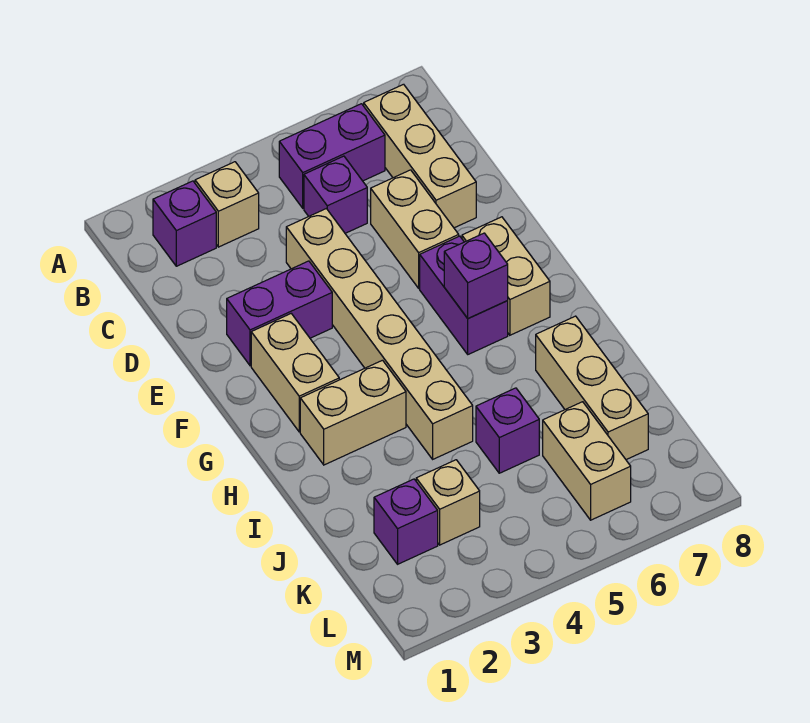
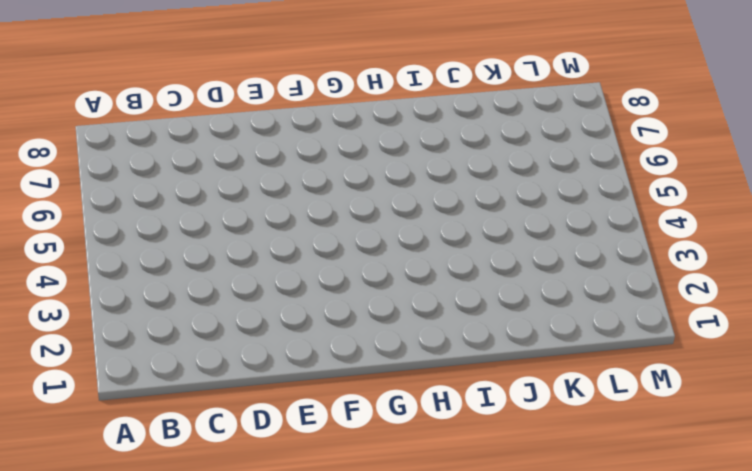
none -> purple brick B2 level 1
none -> tan brick B3 level 1
none -> purple brick B5:B6 level 1

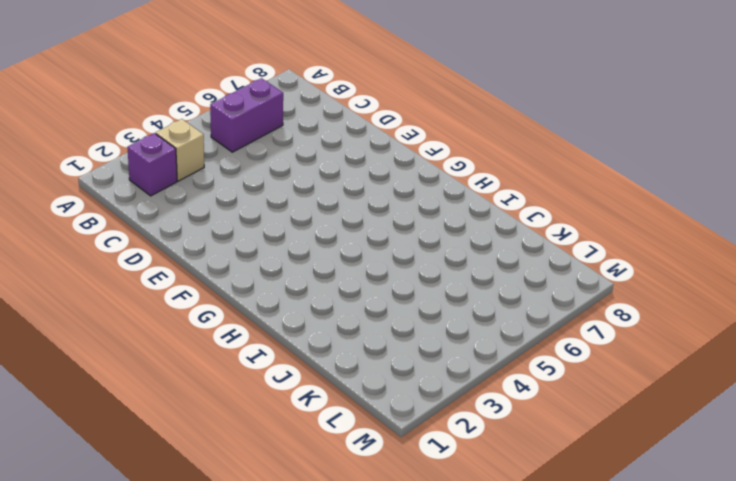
none -> tan brick B7:D7 level 1
none -> purple brick C5 level 1
none -> tan brick D4:I4 level 1

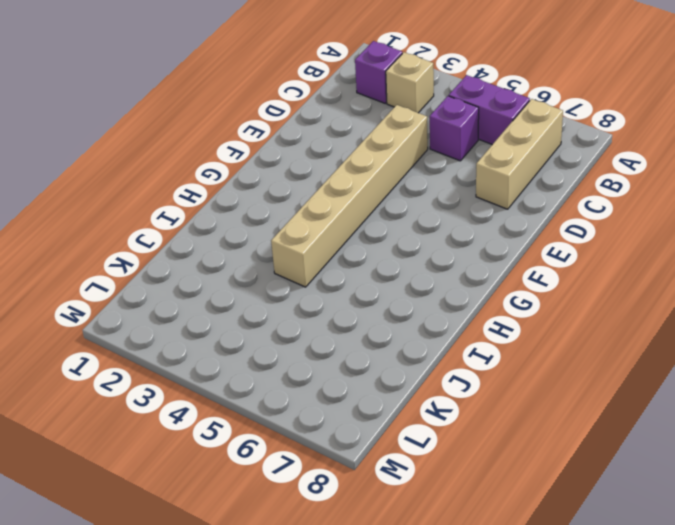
none -> tan brick D6:E6 level 1
none -> purple brick E2:E3 level 1
none -> tan brick F2:G2 level 1

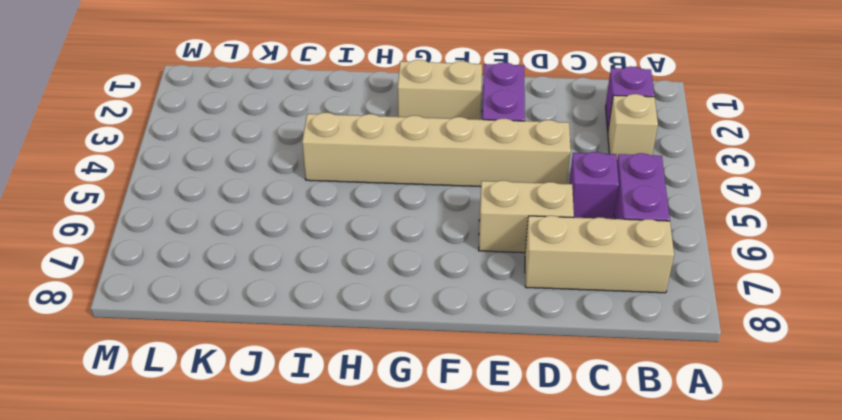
none -> purple brick F6:G6 level 1
none -> tan brick F7:G7 level 1
none -> tan brick H2:H3 level 1

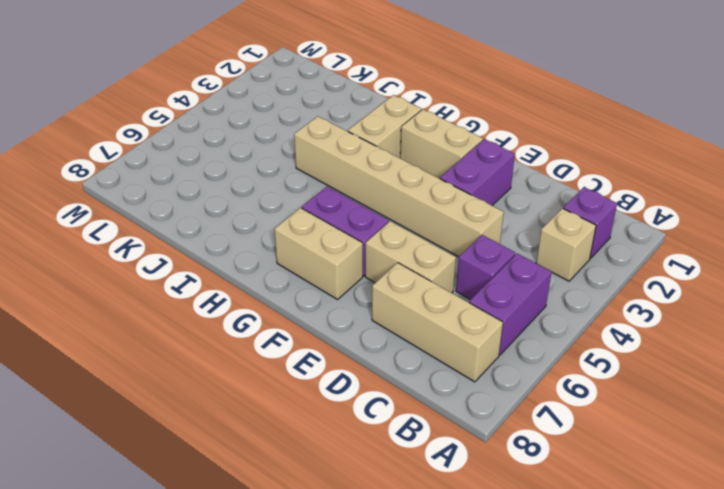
none -> tan brick I7:K7 level 1
none -> purple brick J5 level 1
none -> purple brick K2 level 1

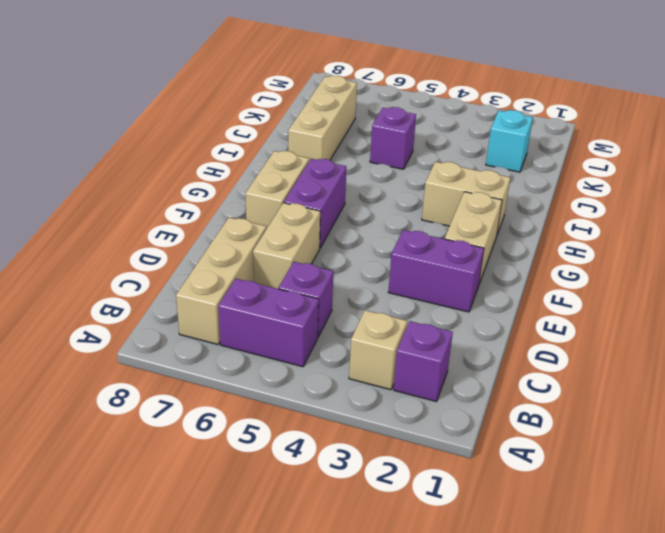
cyan brick K2 level 1 -> purple brick K2 level 1
none -> tan brick D4:I4 level 1
none -> tan brick K3 level 1
none -> tan brick K6:L6 level 1

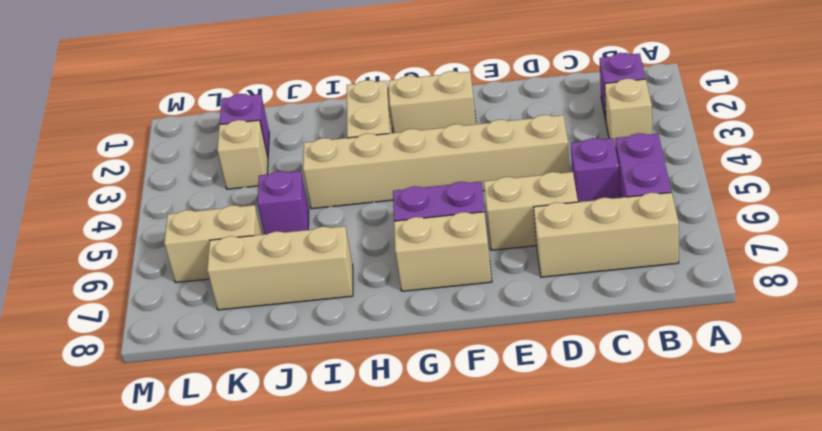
none -> purple brick E2:E3 level 1
none -> purple brick G6 level 2

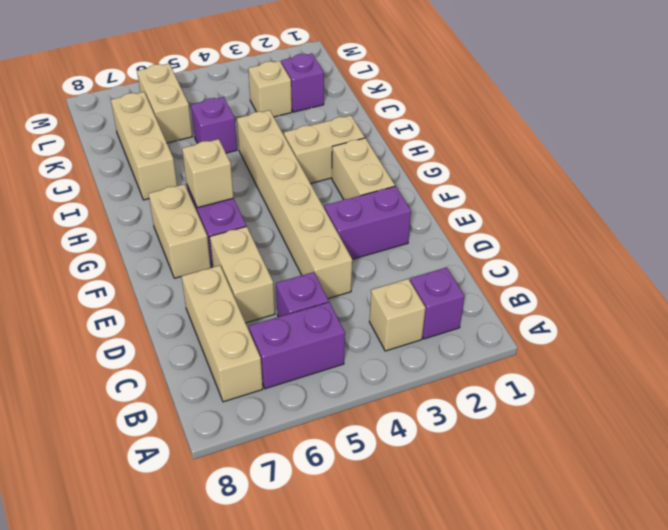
tan brick G6 level 2 -> purple brick G6 level 2

